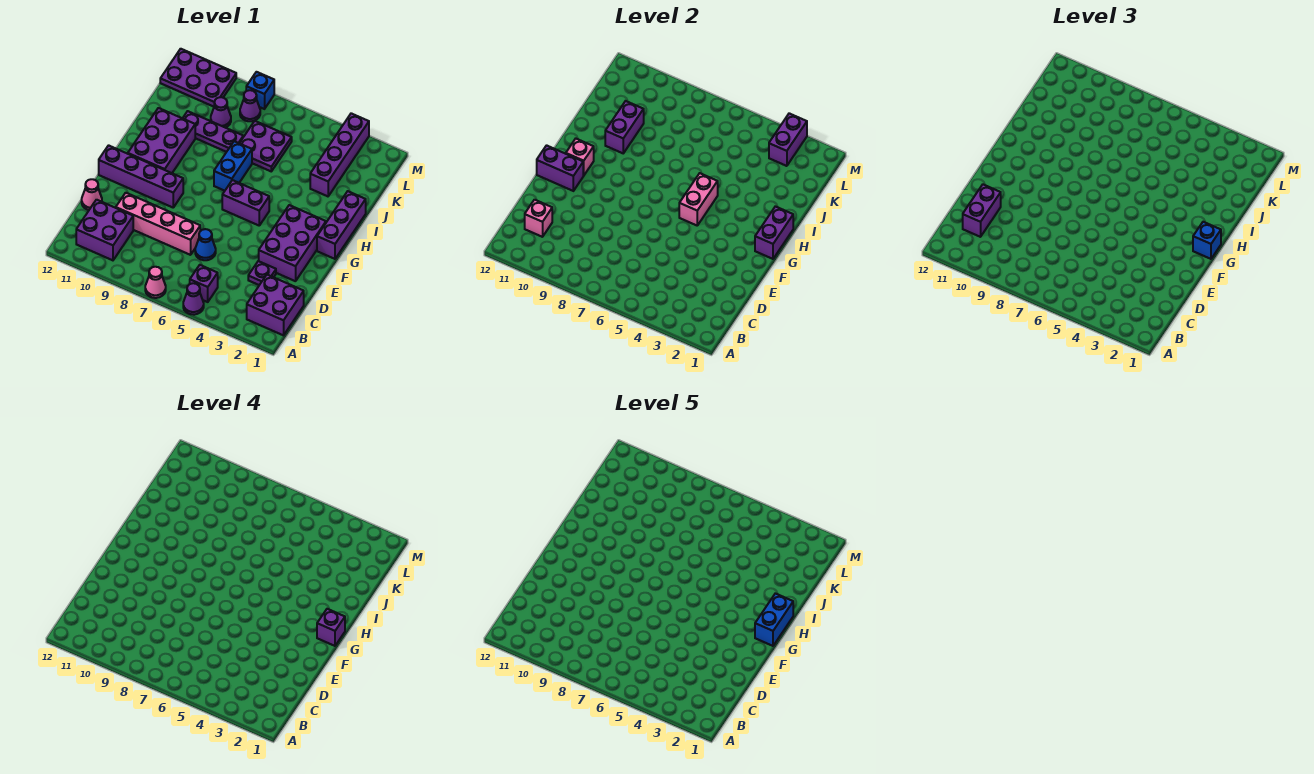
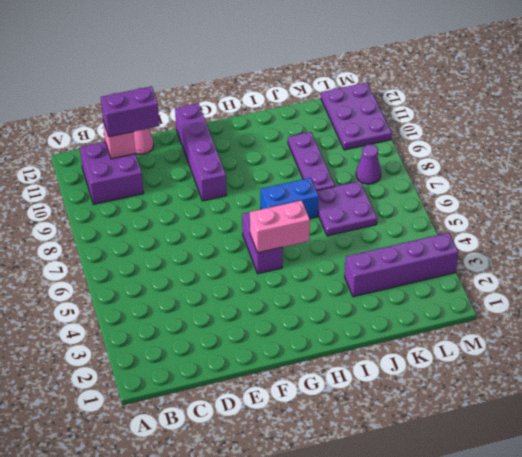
none -> purple cone A5 level 1
none -> pink cone A7 level 1
none -> purple brick B1:C2 level 1
none -> purple brick B5 level 1

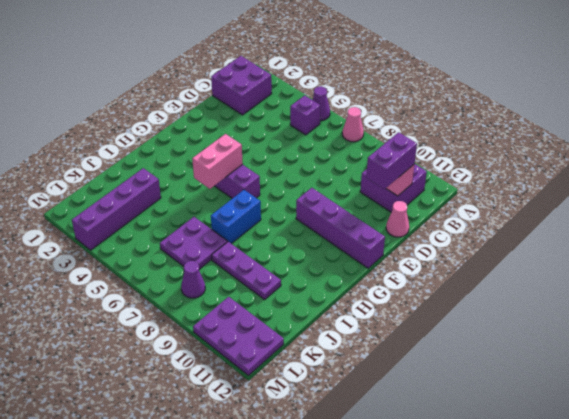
none -> purple plate D3 level 1
none -> blue cone D6 level 1
none -> pink brick D7:D10 level 1
none -> purple brick E2:G3 level 1

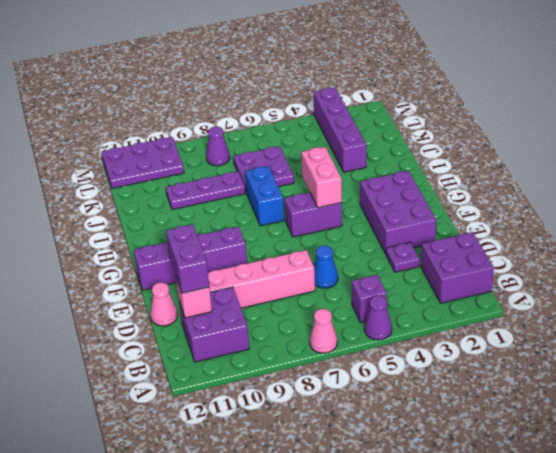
none -> purple brick G1:I1 level 1
none -> purple brick G10:I11 level 1
none -> purple cone K9 level 1
none -> blue brick M8 level 1

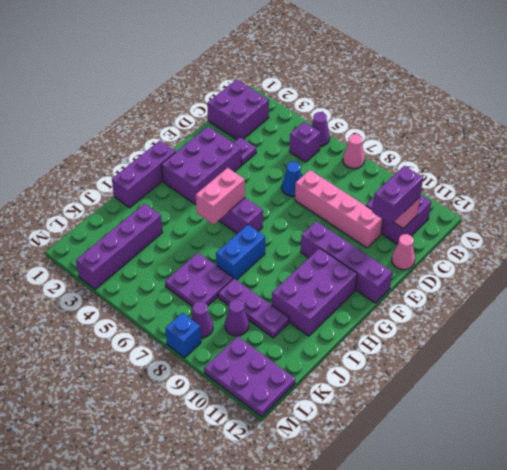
none -> purple brick F11:F12 level 2
none -> purple brick G1:H1 level 2
none -> pink brick G11 level 2
none -> purple brick I10:J10 level 2

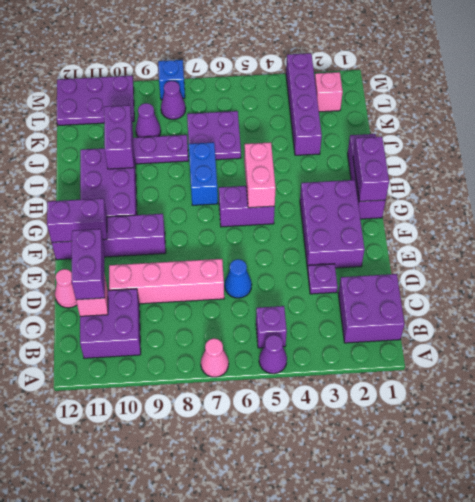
pink brick L2 level 1 -> pink brick G11 level 2
none -> purple brick L3:M3 level 2
none -> blue brick G1 level 3
none -> purple brick G1 level 4
none -> blue brick G1:H1 level 5

